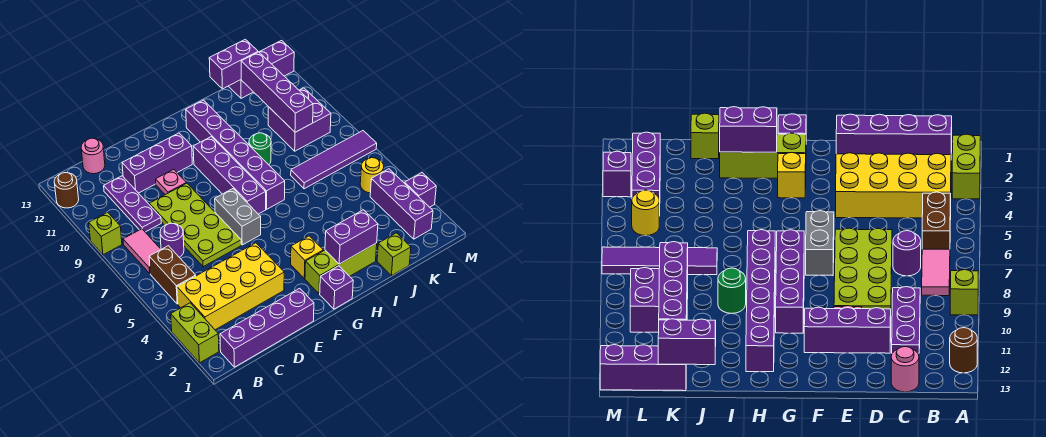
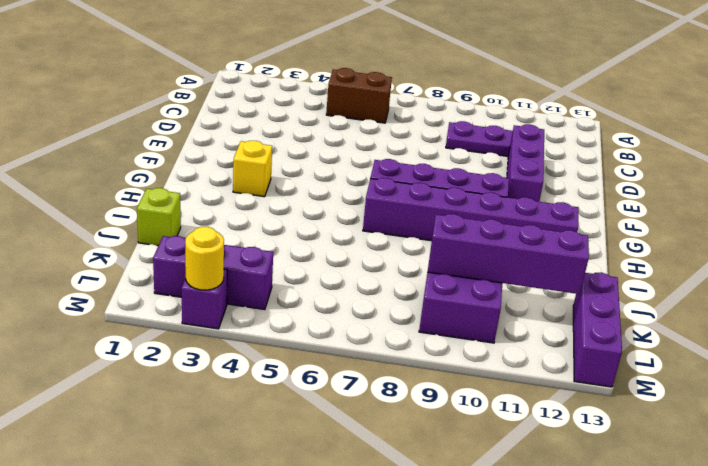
yellow round brick M3 level 2 -> yellow round brick L5 level 1
none -> lime brick A2:A3 level 1
none -> lime brick A9 level 1
none -> brown round brick A12 level 1
none -> purple brick B1:E1 level 1

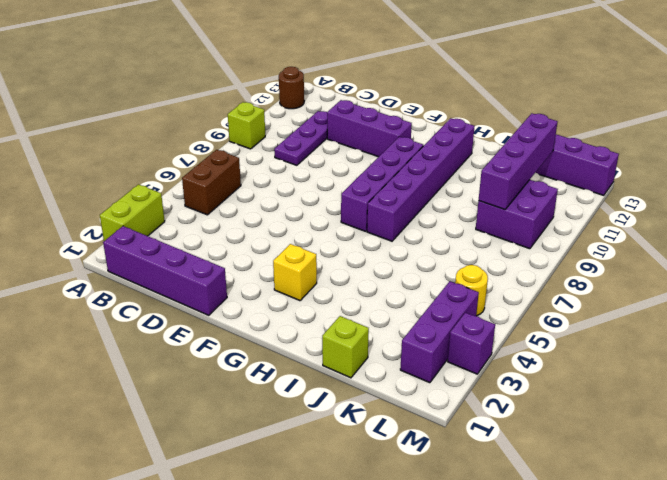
none -> yellow brick B3:E4 level 1
none -> pink tile B7:B8 level 1
none -> purple round brick C7 level 1
none -> pink round brick C13 level 1

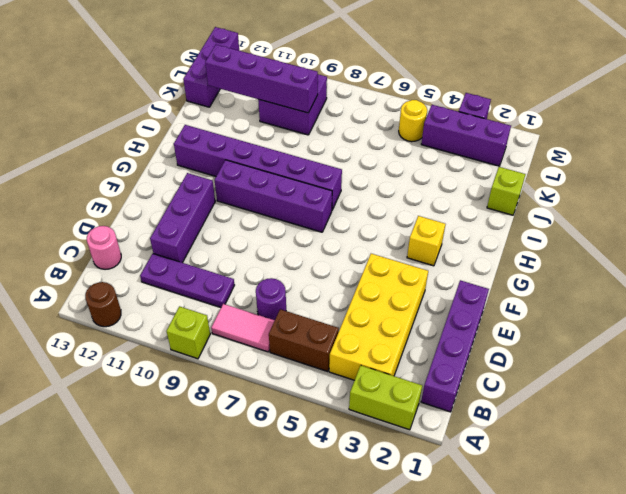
none -> lime plate D6:E9 level 1
none -> pink plate E10 level 1
none -> grey brick F6:F7 level 1
none -> purple brick G1 level 1

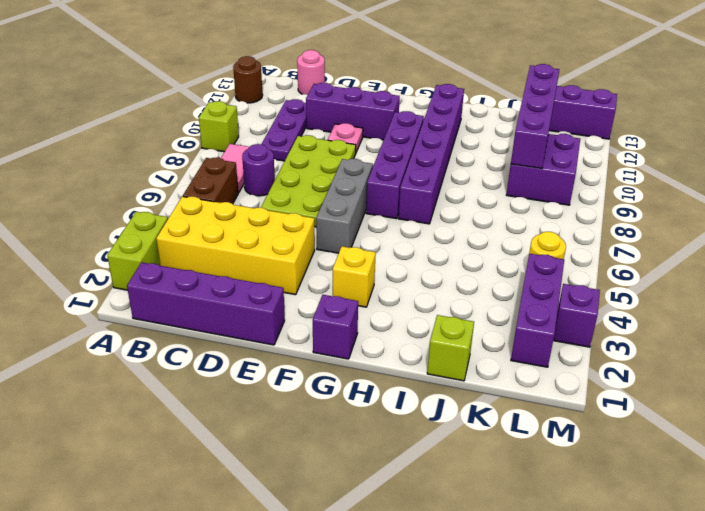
grey brick F5:F7 level 1 -> grey brick F6:F7 level 1
none -> lime brick G2:I2 level 1
none -> green round brick I9 level 1
none -> purple tile J7:M7 level 1
none -> purple brick H2:I2 level 2

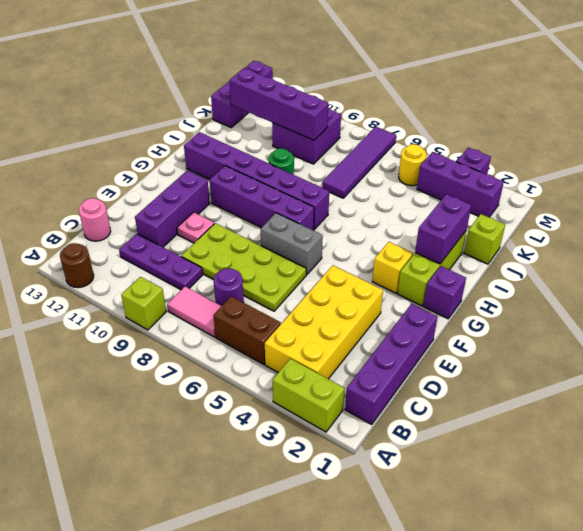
none -> purple brick J13:K13 level 2

